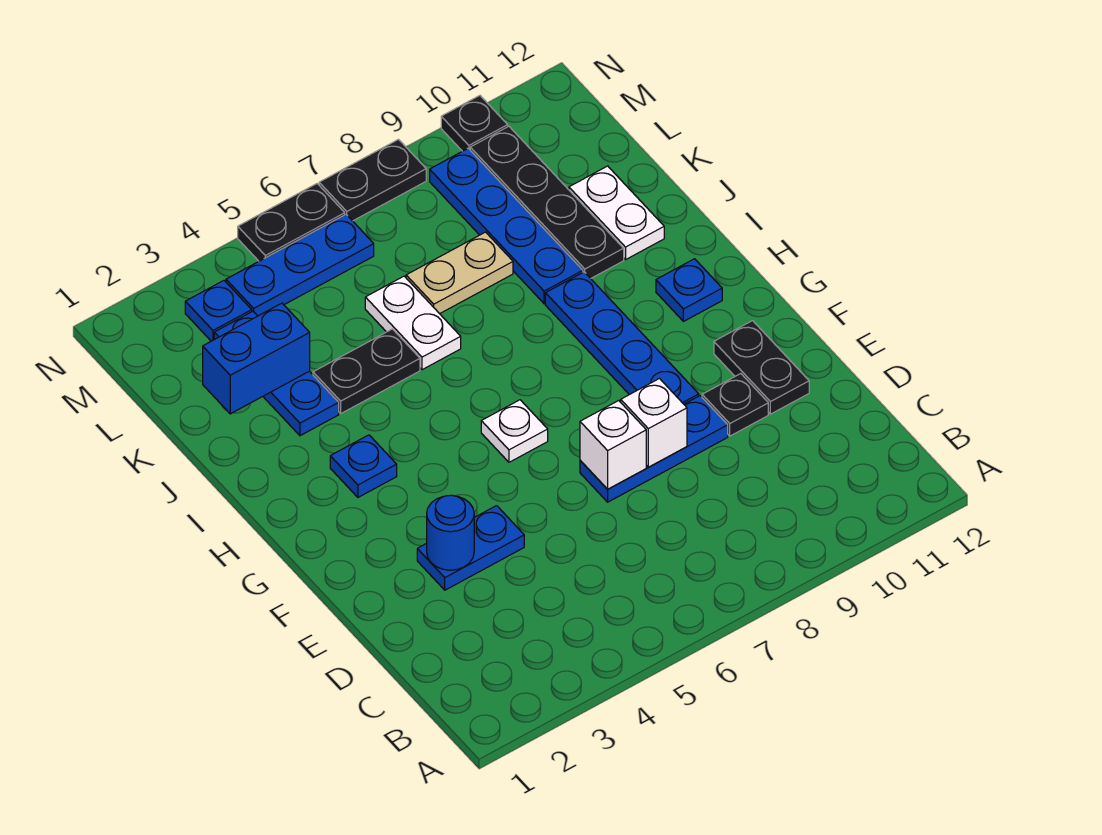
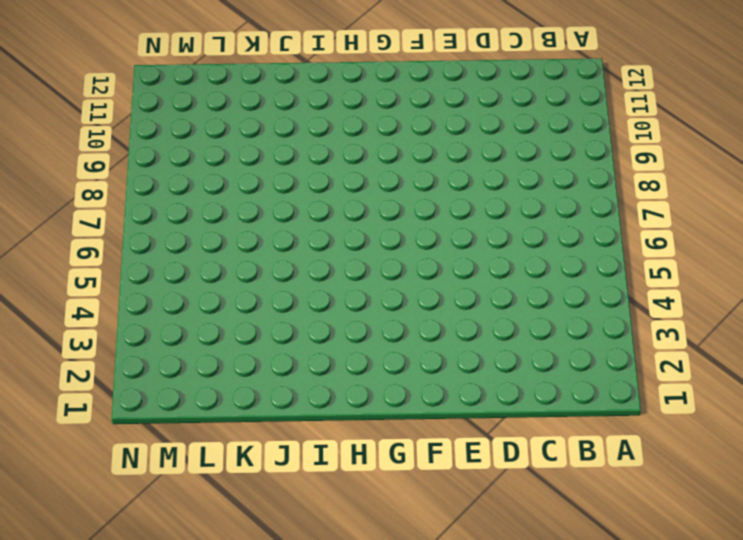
none -> blue plate E3:E4 level 1
none -> blue plate E7:E9 level 1
none -> black plate E10 level 1

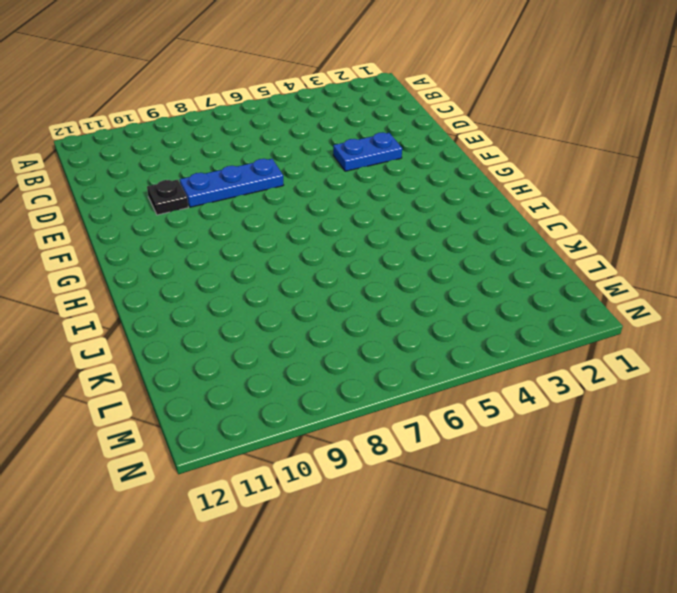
none -> black plate E11:F11 level 1
none -> blue plate F9:I9 level 1
none -> white plate G6 level 1

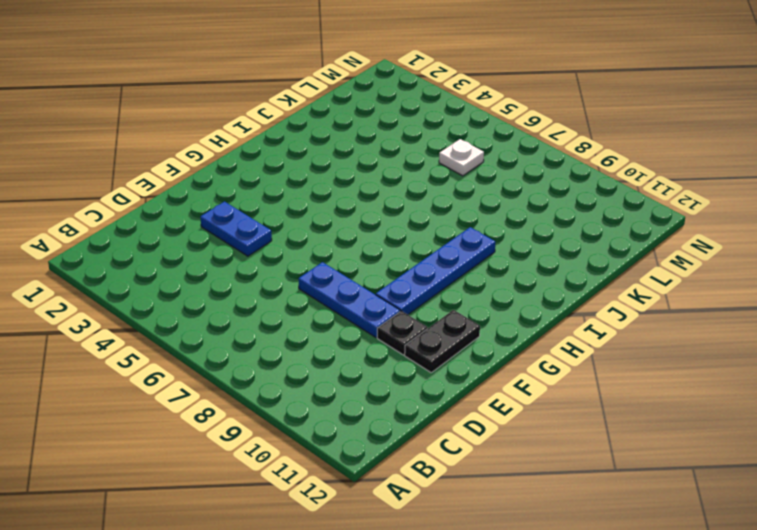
white plate L6 level 1 -> white plate G6 level 1
none -> blue plate H3 level 1
none -> blue plate H11 level 1
none -> blue plate J3:L3 level 1

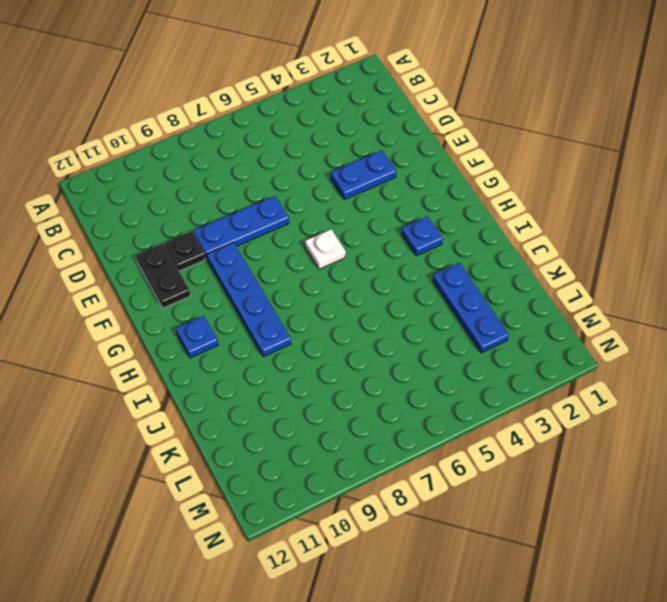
none -> black plate J4:J5 level 1
none -> white plate J6:K6 level 1
none -> blue plate J9:M9 level 1

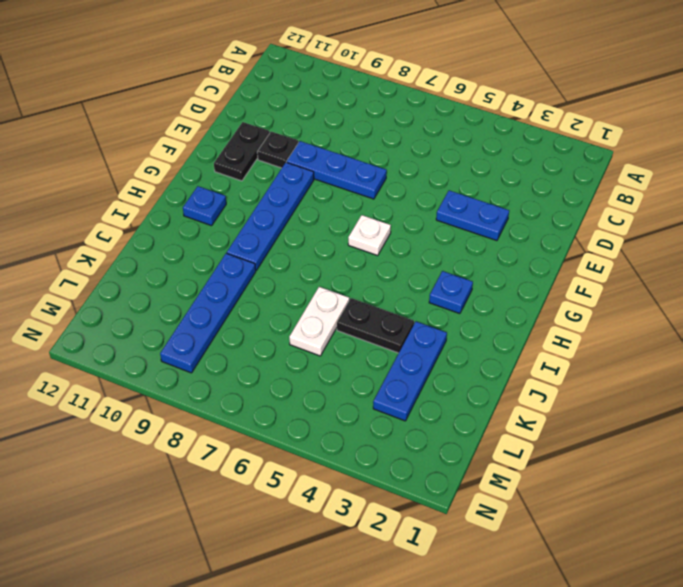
none -> black plate J10:M10 level 1
none -> white plate J11:K11 level 1
none -> tan plate K7:K8 level 1

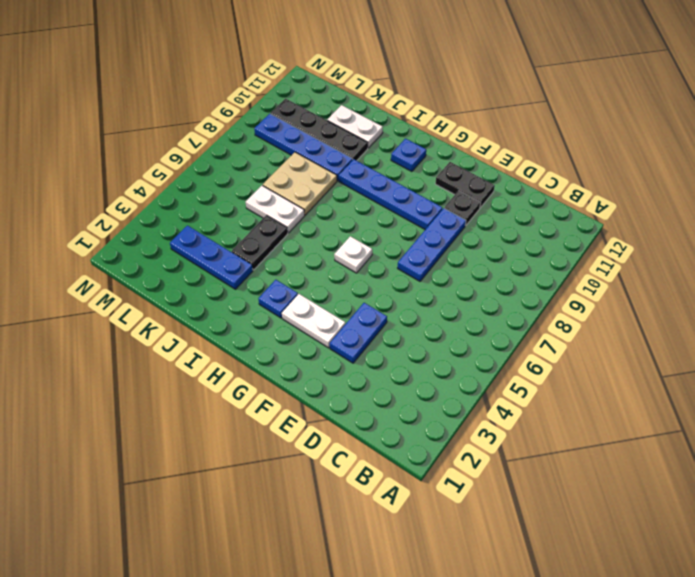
white plate F3:G3 level 1 -> none
tan plate J7:K8 level 1 -> tan plate K7:K8 level 1
none -> blue plate M3 level 1
none -> blue plate M4:M6 level 1
none -> black plate N5:N6 level 1

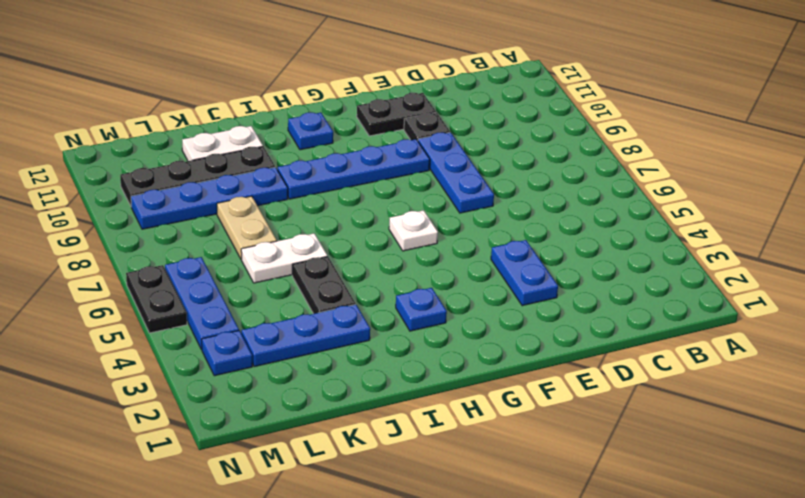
none -> black plate N7:N8 level 1
none -> black plate N10 level 1
none -> blue round brick E3 level 2

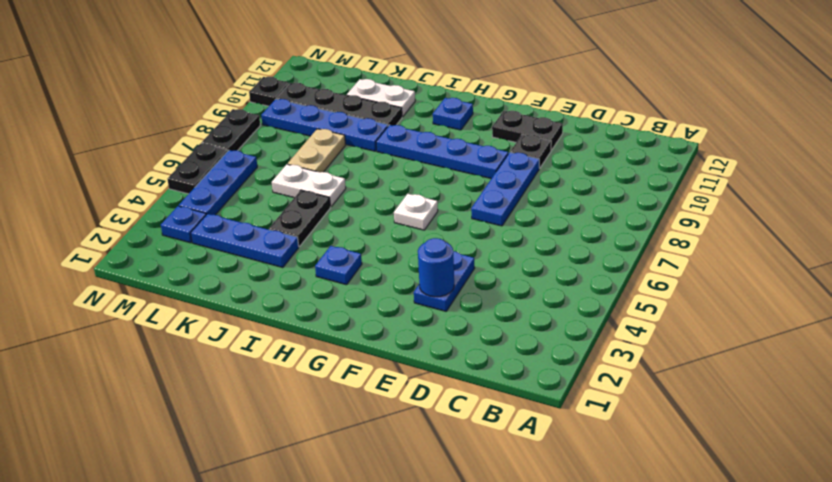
none -> white brick E7 level 2
none -> white brick E8 level 2
none -> blue brick K2:K3 level 2

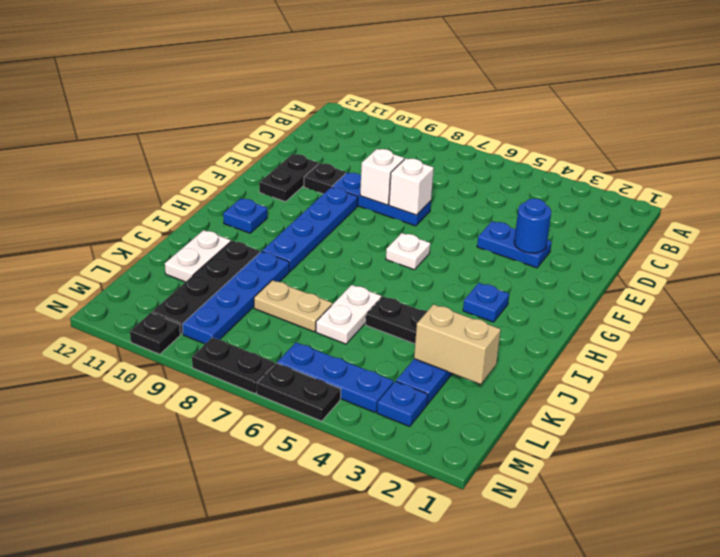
tan brick K2:K3 level 2 -> blue brick K2:K3 level 2

